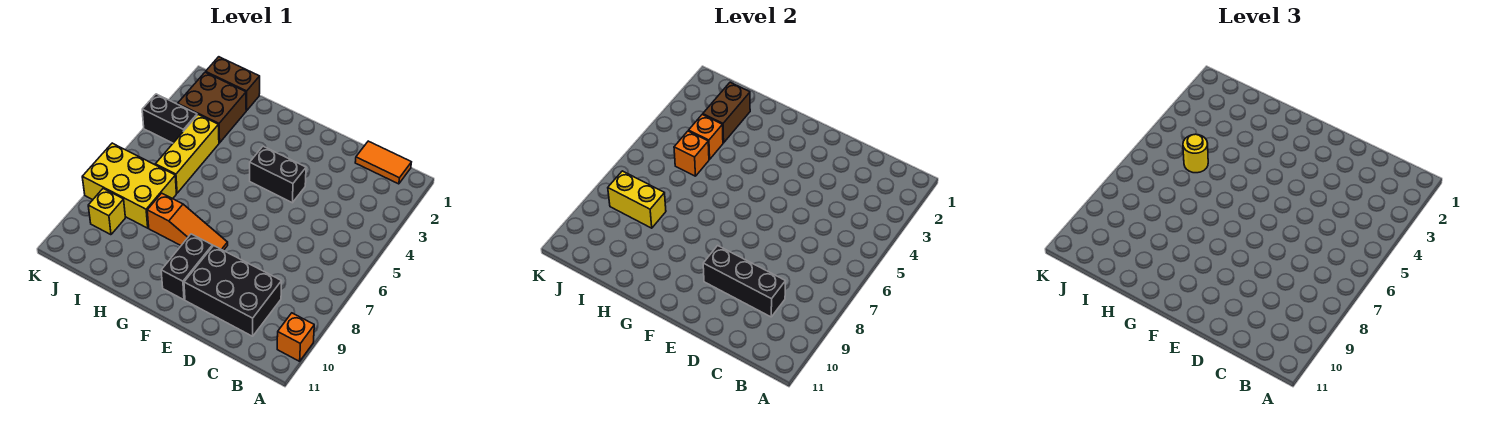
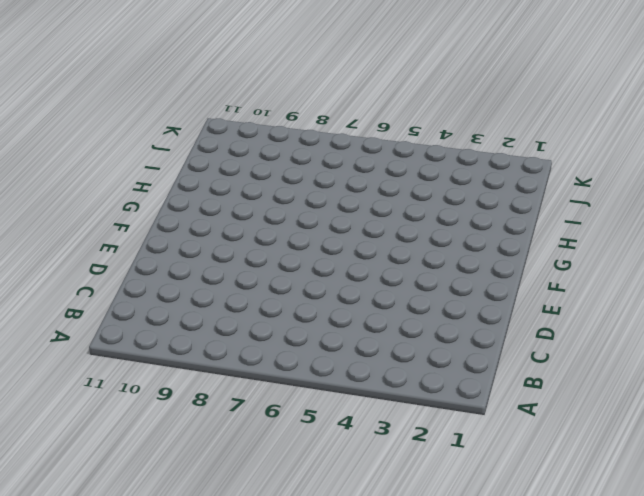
none -> orange brick A10 level 1
none -> orange tile B1:C1 level 1
none -> black brick C9:E10 level 1

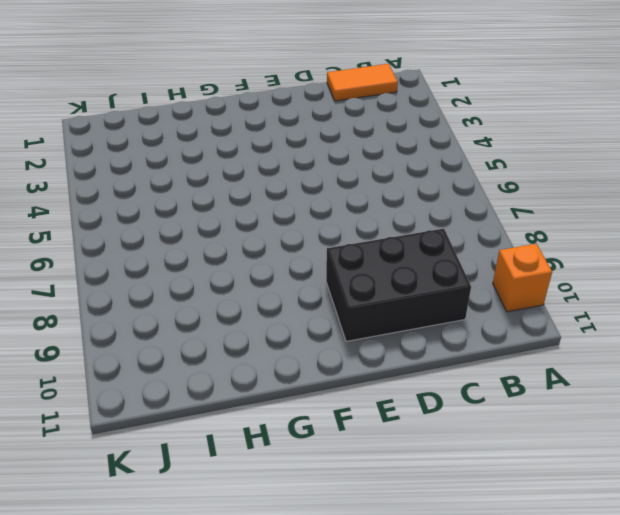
none -> black brick E4:F4 level 1
none -> orange slope F8:H8 level 1 top H
none -> black brick F9:F10 level 1

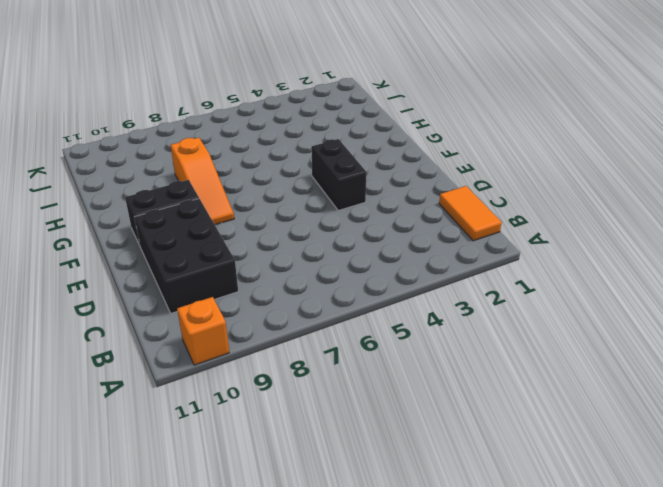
none -> brown brick I1:J1 level 1
none -> brown brick I2:J3 level 1
none -> yellow brick I4:I6 level 1

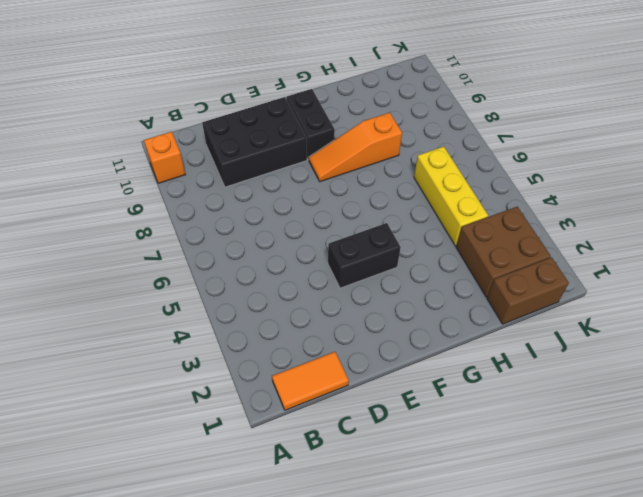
none -> yellow brick I7:K8 level 1
none -> black brick J4:K4 level 1
none -> yellow brick J9 level 1

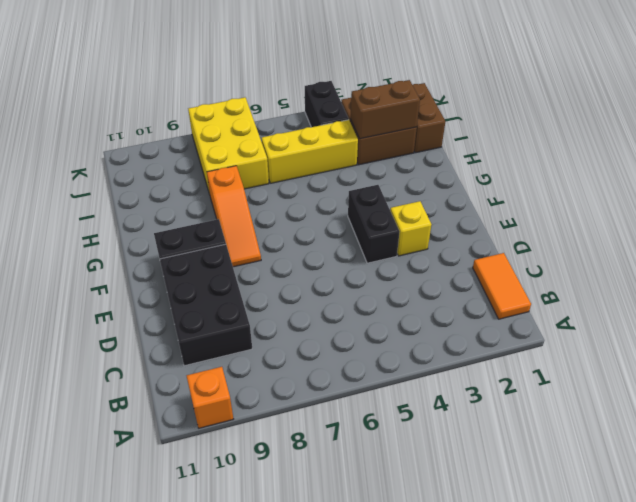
yellow brick E3 level 1 -> yellow brick J9 level 1
none -> black brick C9:E9 level 2
none -> orange brick I4 level 2
none -> orange brick I5 level 2

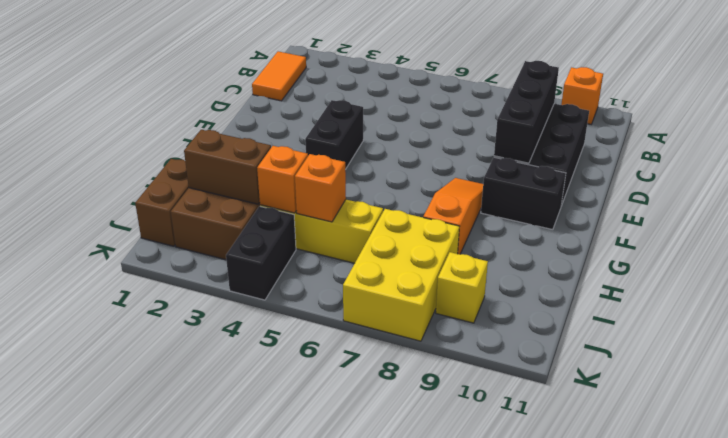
none -> yellow brick I8:J8 level 2
none -> yellow round brick I5 level 3

